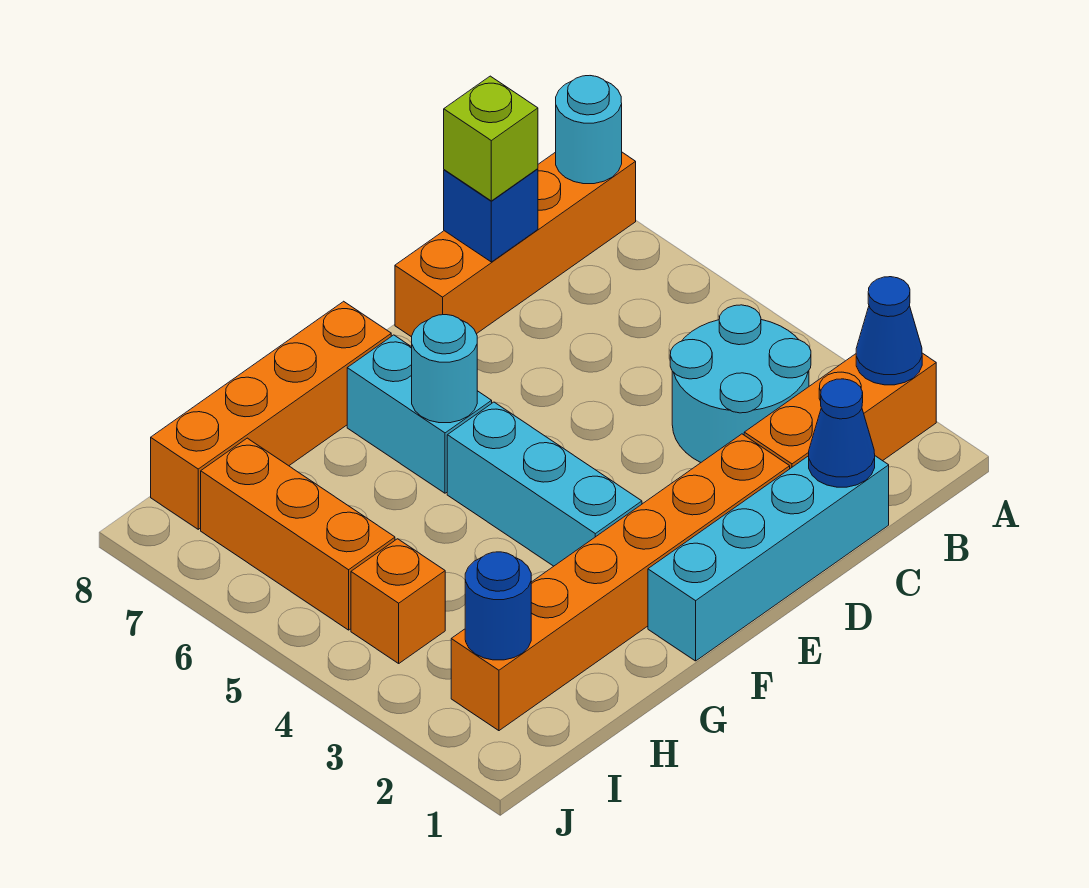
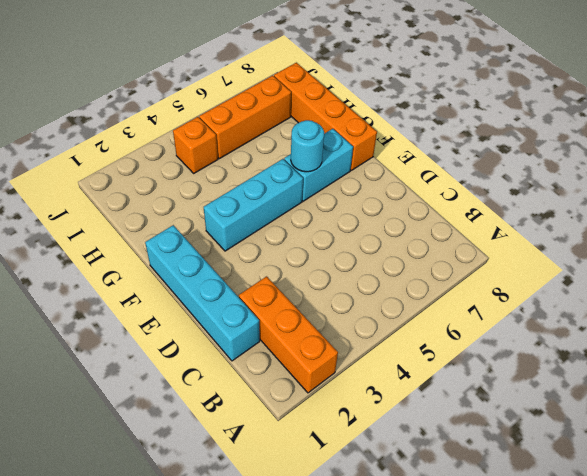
none -> orange brick A8:D8 level 1
none -> cyan round brick B3:C4 level 1
none -> orange brick D2:I2 level 1

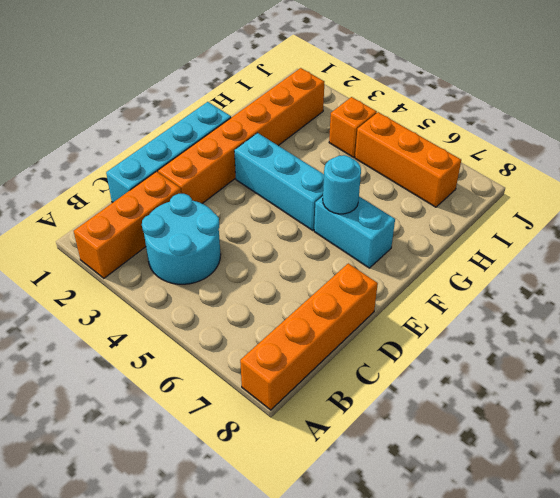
none -> orange brick F8:I8 level 1
none -> blue cone A2 level 2
none -> cyan round brick A8 level 2

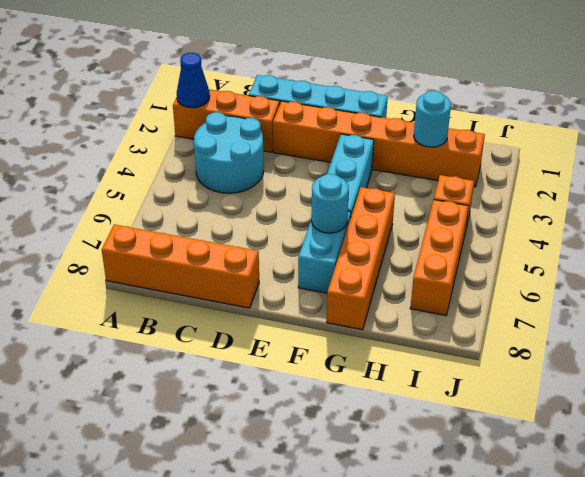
orange brick G5:G8 level 1 -> orange brick F8:I8 level 1
cyan round brick H2 level 2 -> cyan round brick A8 level 2
none -> blue cone C1 level 2
none -> blue brick C8 level 2
none -> blue round brick I2 level 2

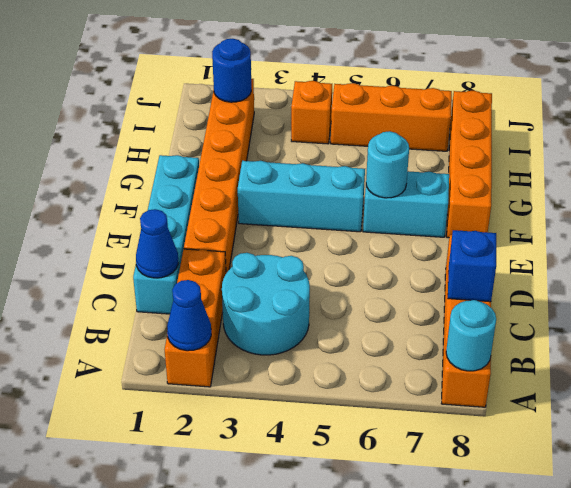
none -> lime brick C8 level 3

